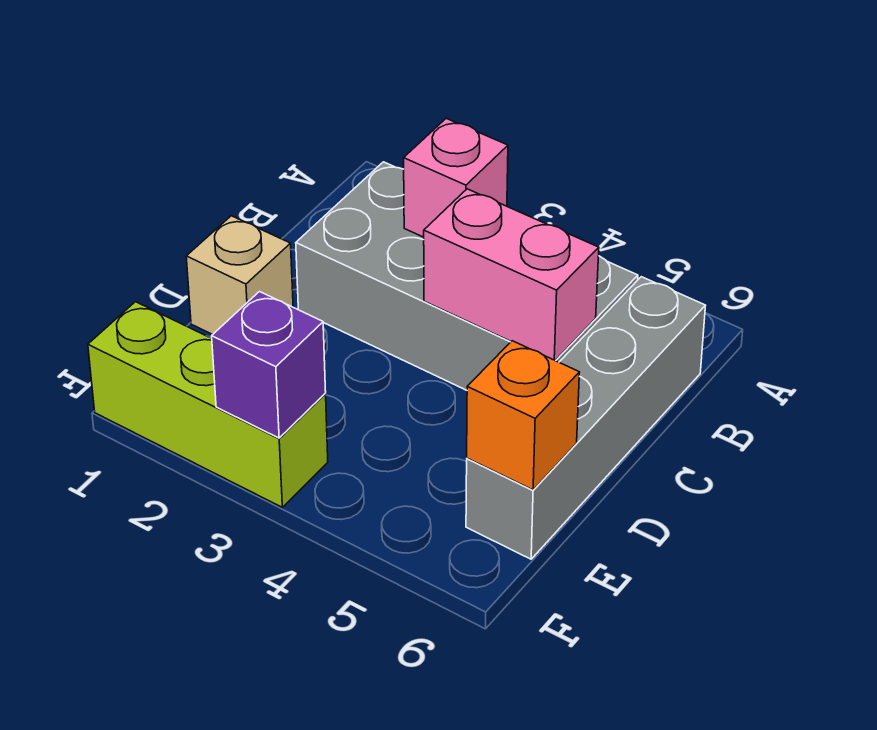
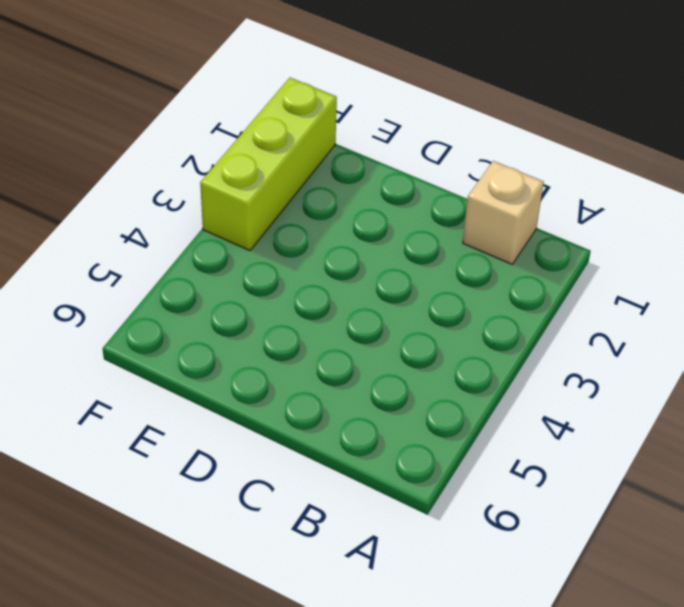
tan brick B1 level 1 -> tan brick D1 level 1
none -> grey brick B2:C5 level 1
none -> grey brick B6:E6 level 1

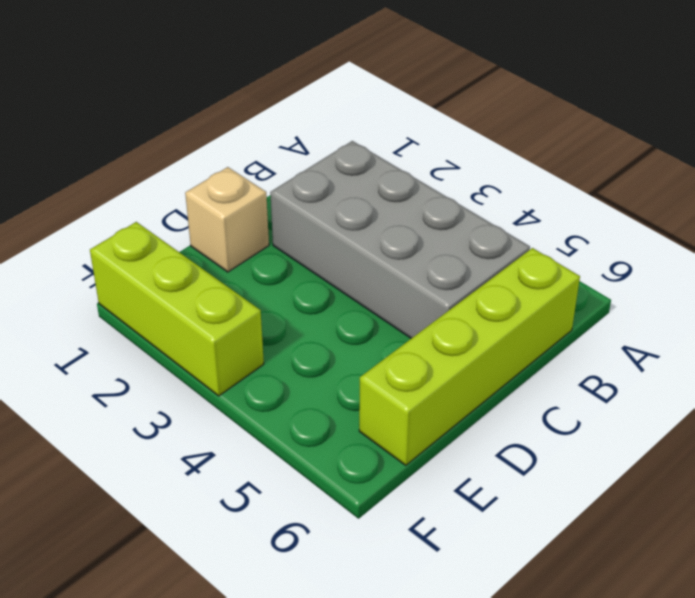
lime brick B6:E6 level 1 -> grey brick B6:E6 level 1
none -> pink brick B3 level 2
none -> pink brick C4:C5 level 2

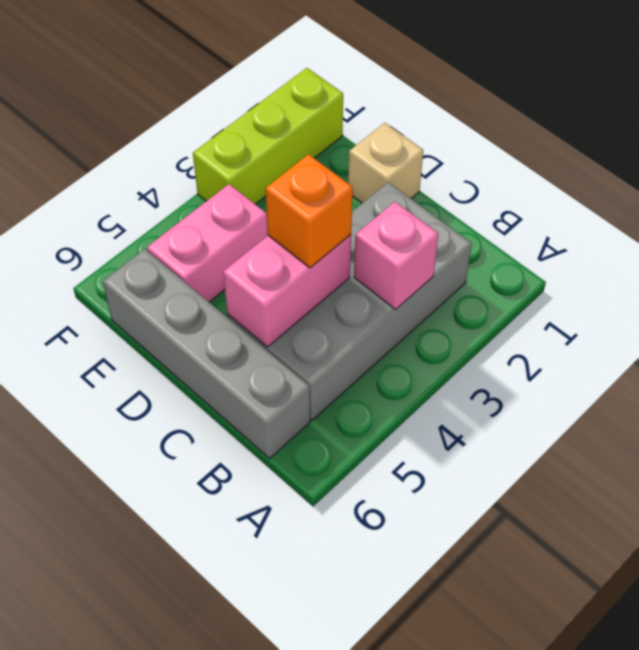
orange brick C4 level 3 -> orange brick E6 level 2
pink brick E4:E5 level 1 -> none
none -> purple brick F3 level 2

